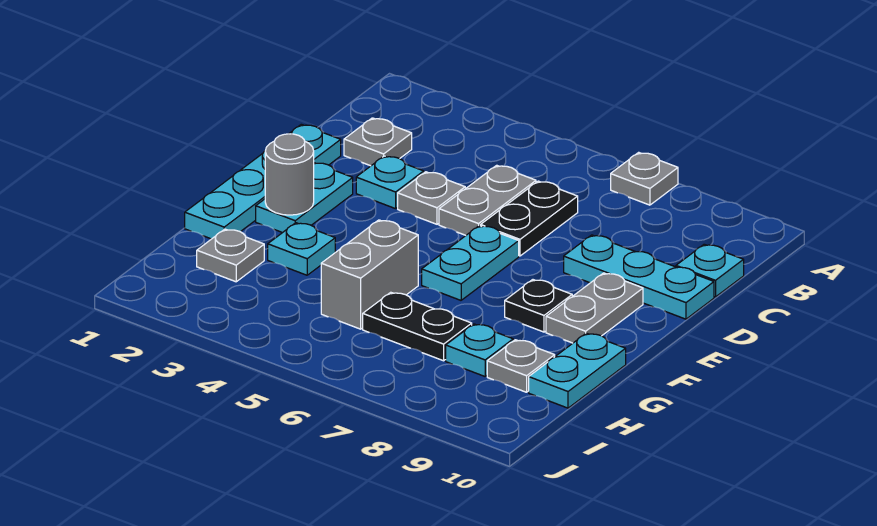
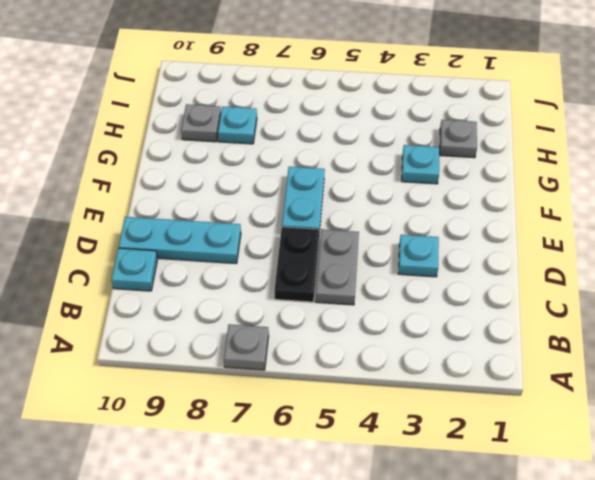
none -> grey plate C2 level 1
none -> cyan plate D1:G1 level 1
none -> grey plate D4 level 1

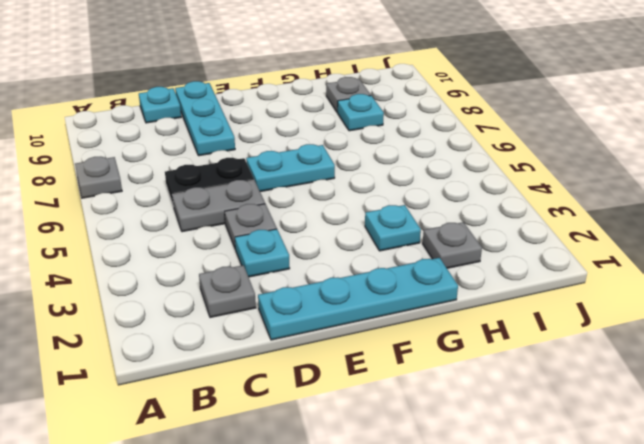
none -> cyan plate E2:F2 level 1
none -> grey plate E9:F9 level 1
none -> black plate F8 level 1

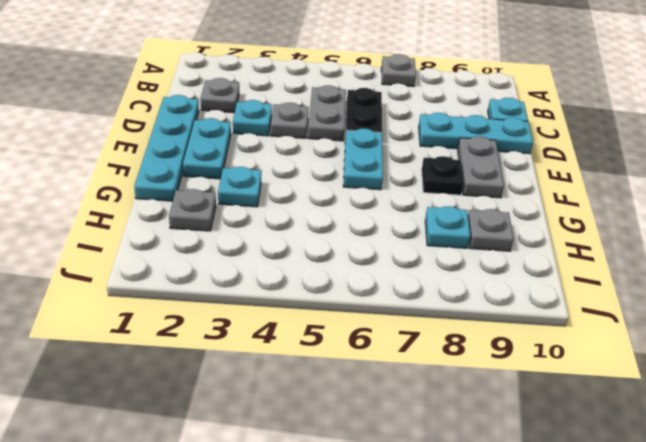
none -> grey brick G5:H5 level 1
none -> cyan plate G10:H10 level 1
none -> black plate H6:H7 level 1

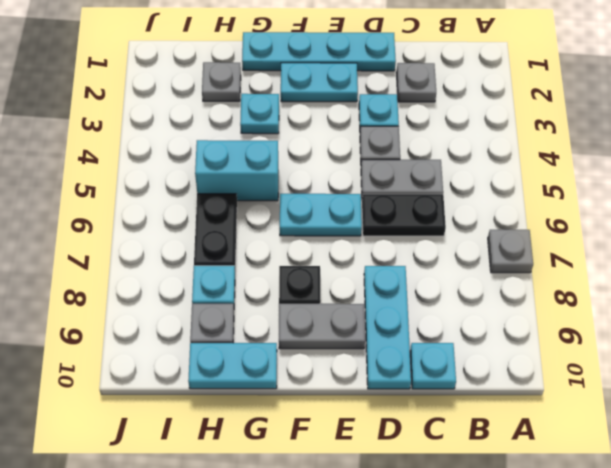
cyan brick G5:H5 level 1 -> grey brick G5:H5 level 1
none -> grey round brick F2 level 2

